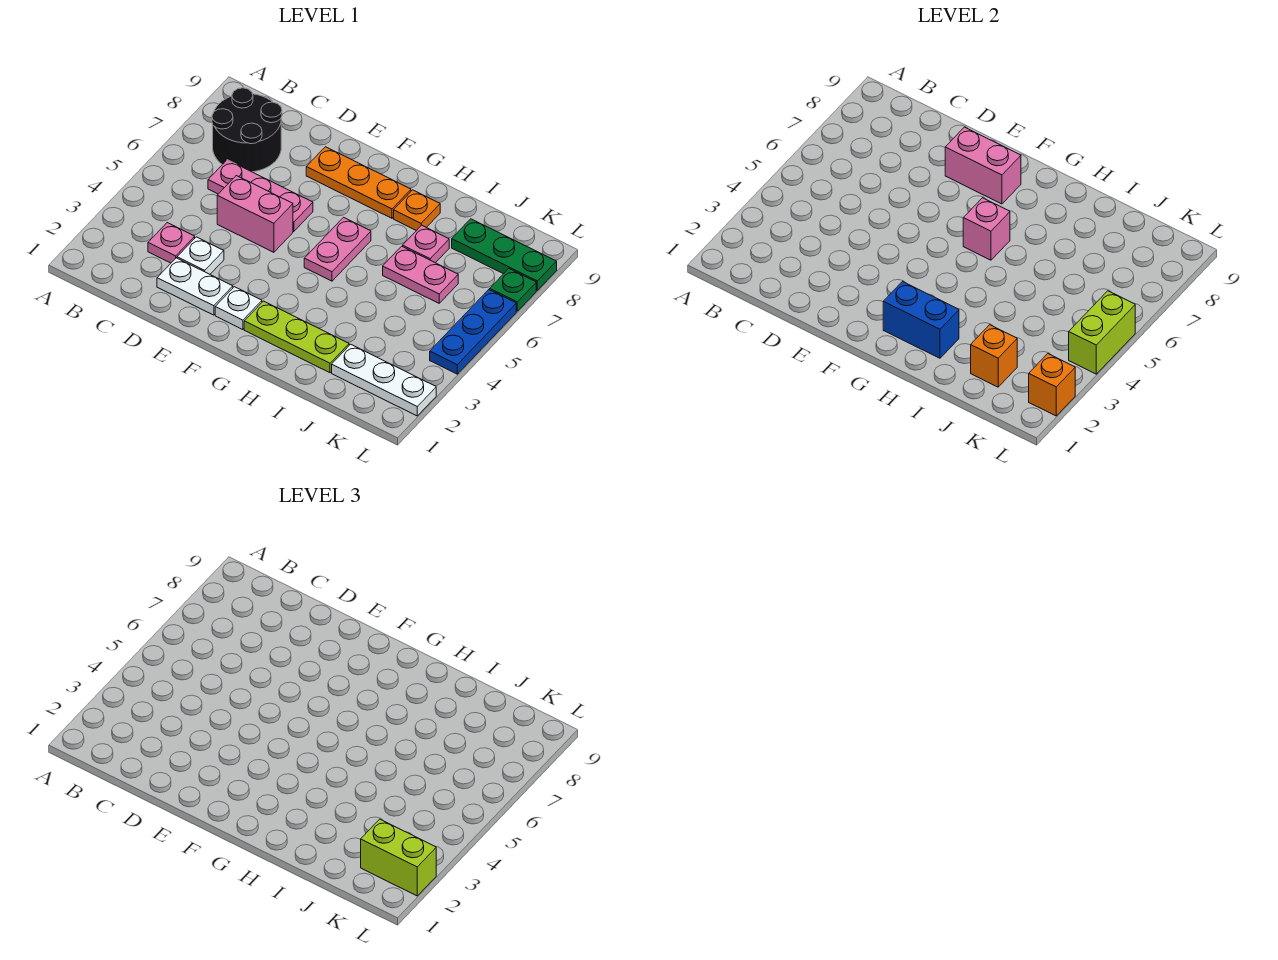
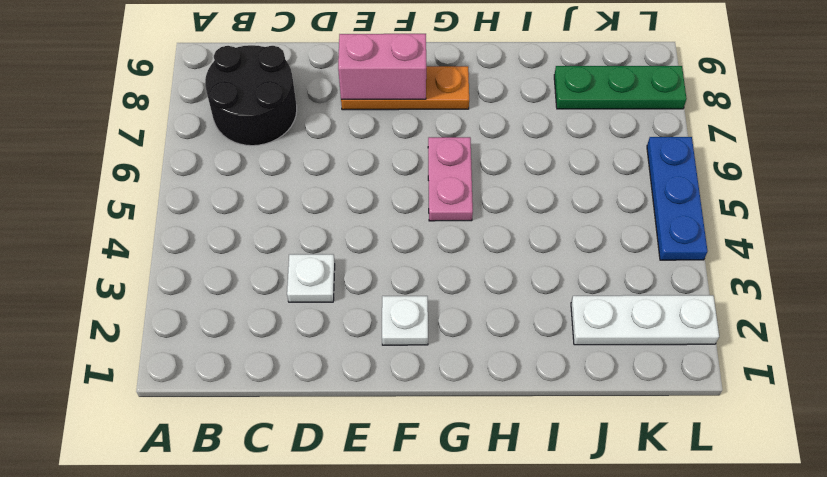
none -> pink plate C3 level 1
none -> pink plate C6:E6 level 1
none -> white plate D2:E2 level 1

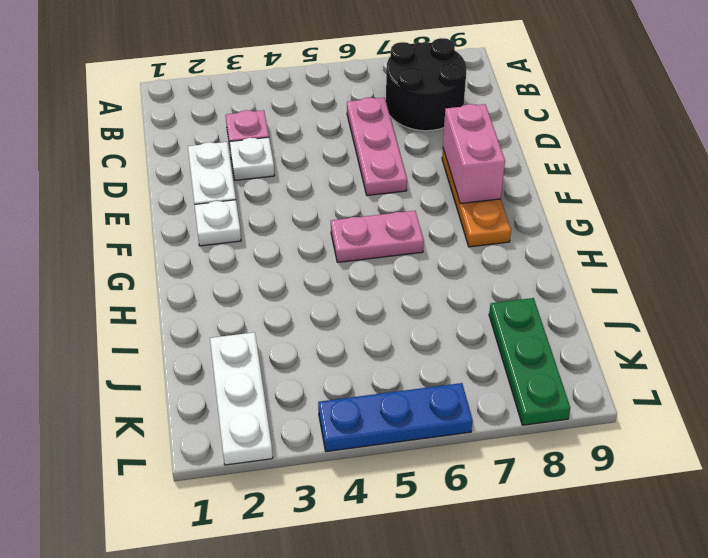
none -> pink brick D5:E5 level 1
none -> lime plate G2:I2 level 1
none -> orange plate H8 level 1

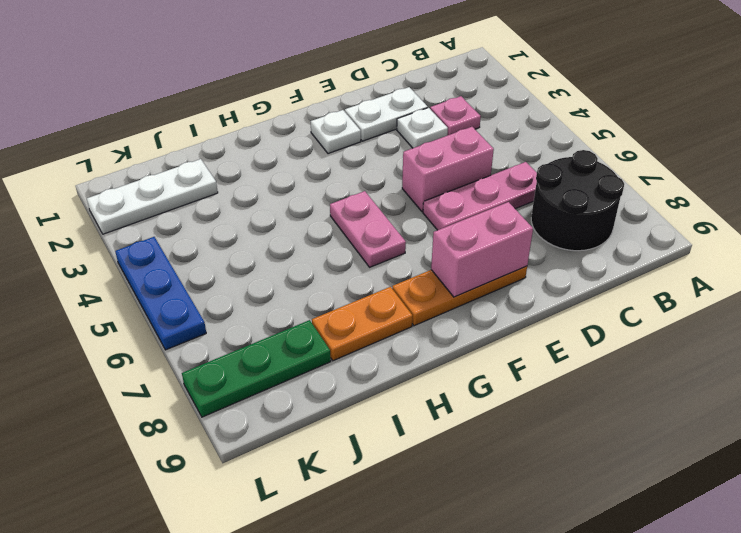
orange plate H8:I8 level 1 -> orange plate H8 level 1
none -> lime plate G2:I2 level 1
none -> pink plate I6:J6 level 1
none -> pink plate I7 level 1

